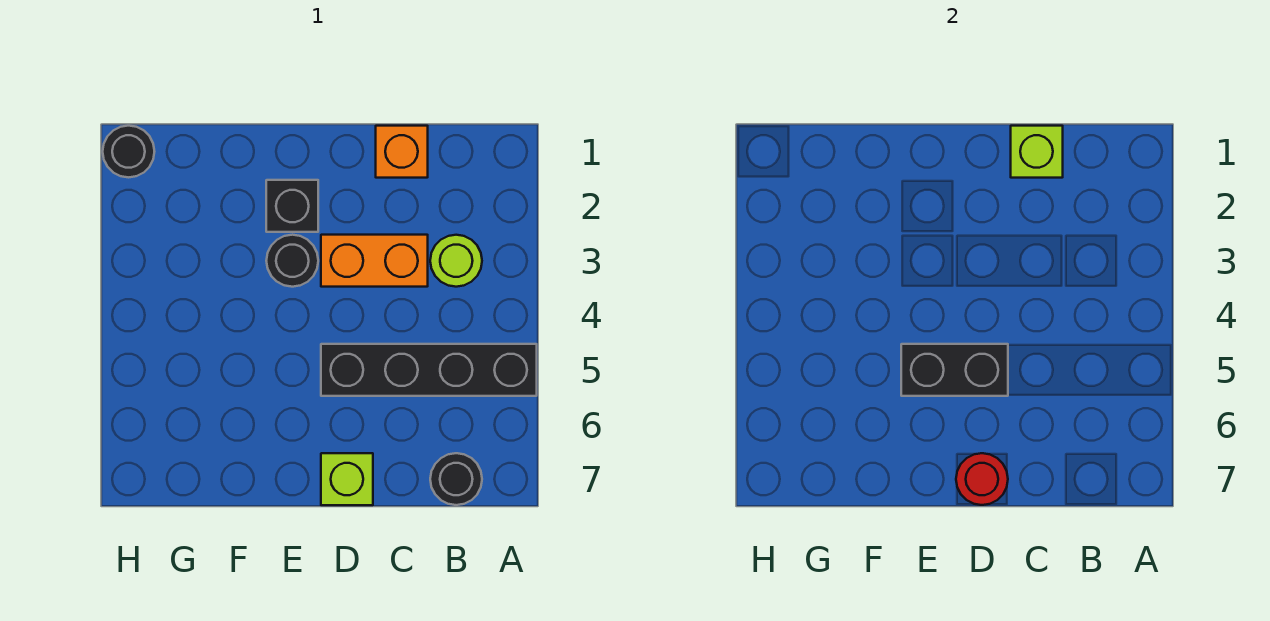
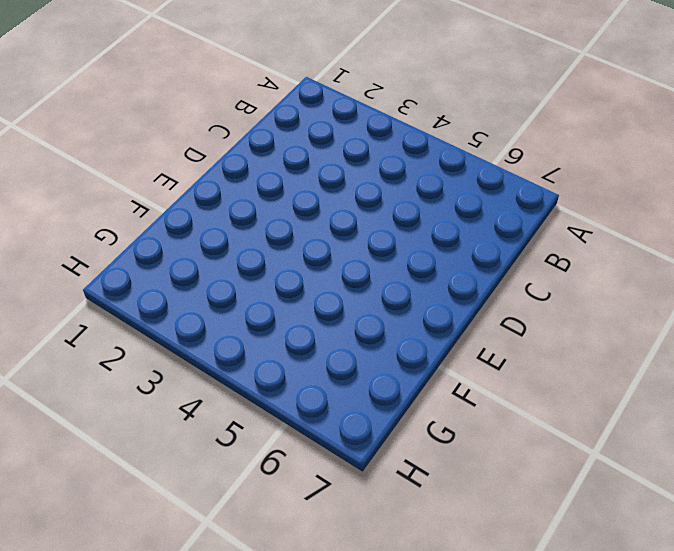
none -> black brick A5:D5 level 1
none -> lime round brick B3 level 1
none -> black round brick B7 level 1

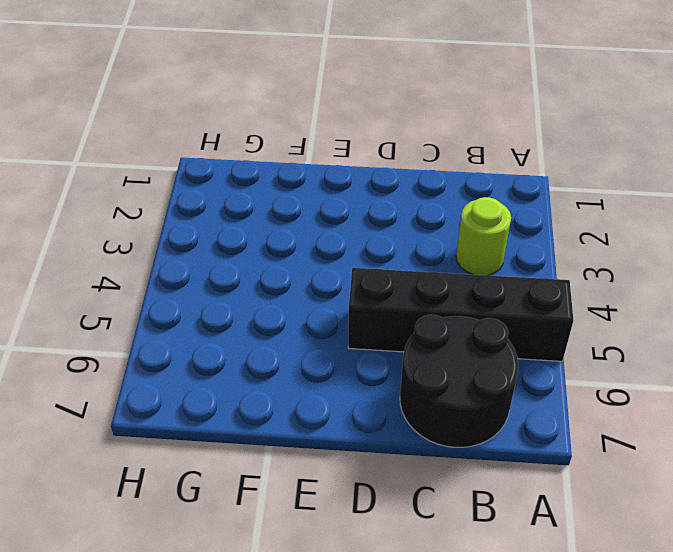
black round brick B6:C7 level 1 -> black round brick B7 level 1
none -> orange brick C1 level 1
none -> orange brick C3:D3 level 1
none -> lime brick D7 level 1

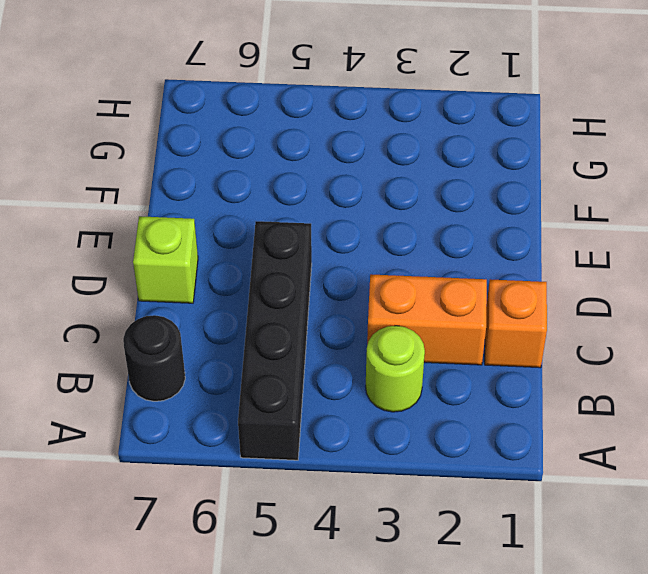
orange brick C2:C3 level 1 -> orange brick C3:D3 level 1
none -> black brick E2 level 1
none -> black round brick E3 level 1
none -> black round brick H1 level 1

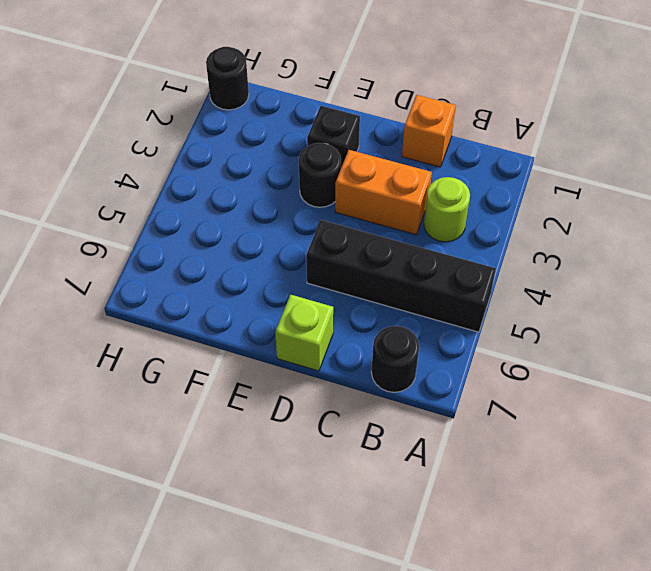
none -> lime brick C1 level 2
none -> black brick D5:E5 level 2
none -> red round brick D7 level 2

